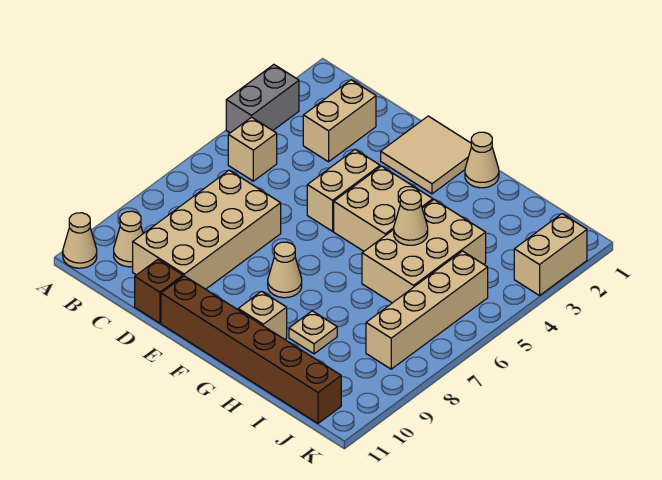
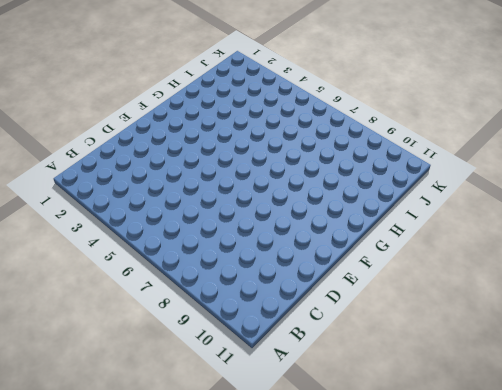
none -> grey brick A3:A4 level 1
none -> tan cone A11 level 1
none -> tan brick B5 level 1

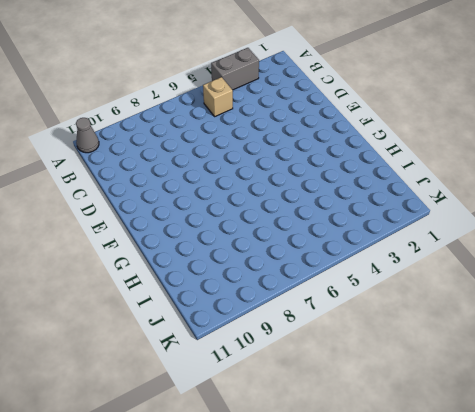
grey cone A11 level 1 -> tan cone A11 level 1
none -> tan cone B10 level 1
none -> tan brick C2:C3 level 1
none -> tan brick C7:D10 level 1

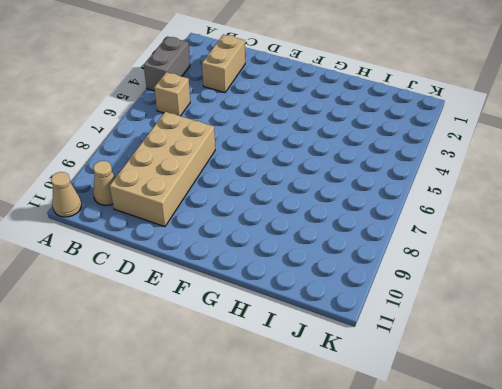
none -> brown brick D11 level 1
none -> tan tile E1:F2 level 1
none -> tan brick E4:E5 level 1

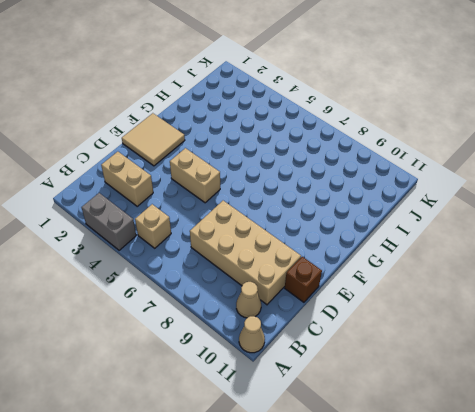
none -> brown brick E11:J11 level 1
none -> tan brick F4:G5 level 1
none -> tan cone F8 level 1

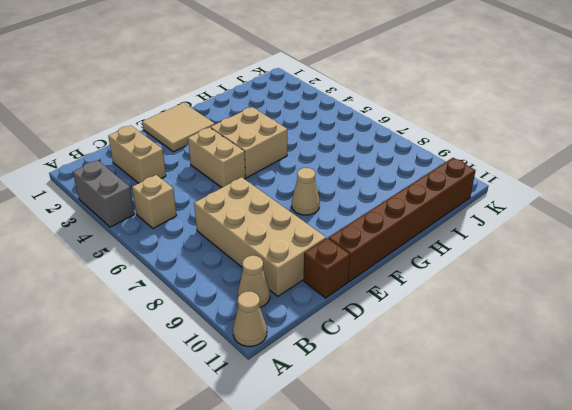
none -> tan cone G1 level 1
none -> tan brick G10 level 1
none -> tan brick H4:I6 level 1

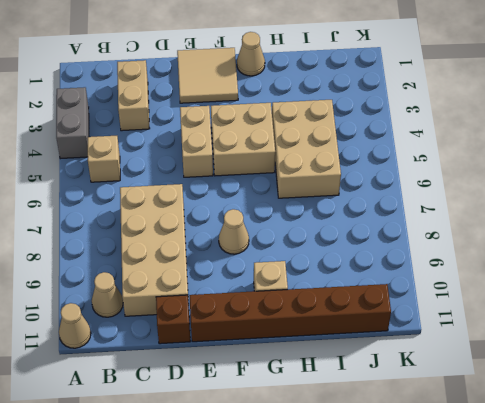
none -> tan plate H9 level 1
none -> tan brick J5:J8 level 1
none -> tan brick K2:K3 level 1

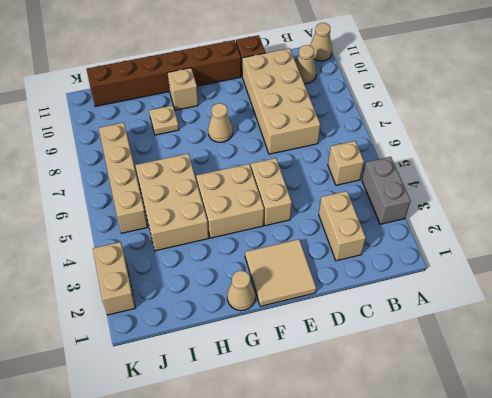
none -> tan cone H5 level 2

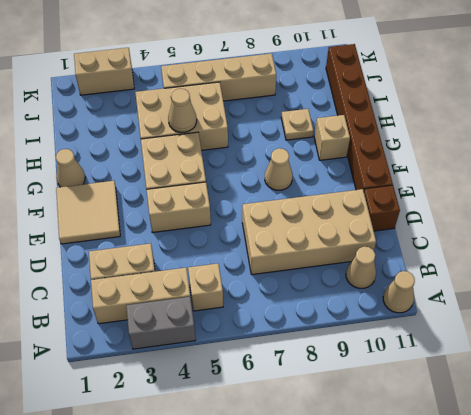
tan brick B2:B4 level 1 -> none

